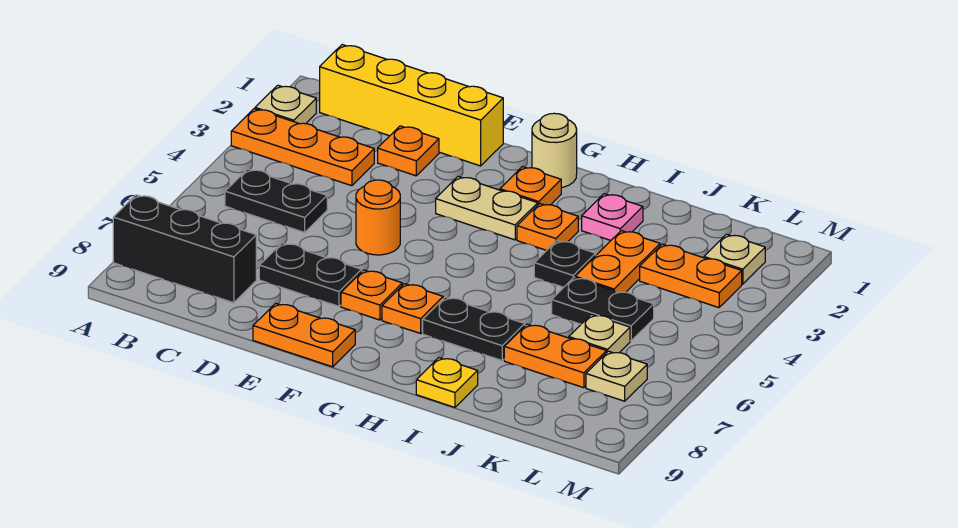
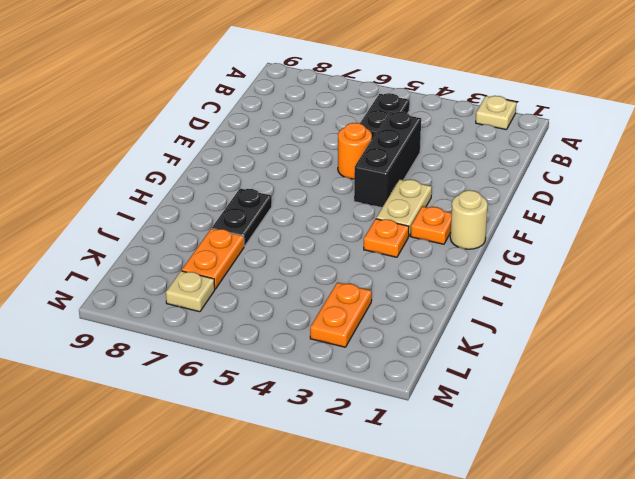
black brick D4:F4 level 1 -> black brick A8:C8 level 1
none -> orange plate A3:C3 level 1
none -> yellow brick B1:E1 level 1
none -> orange plate D2 level 1

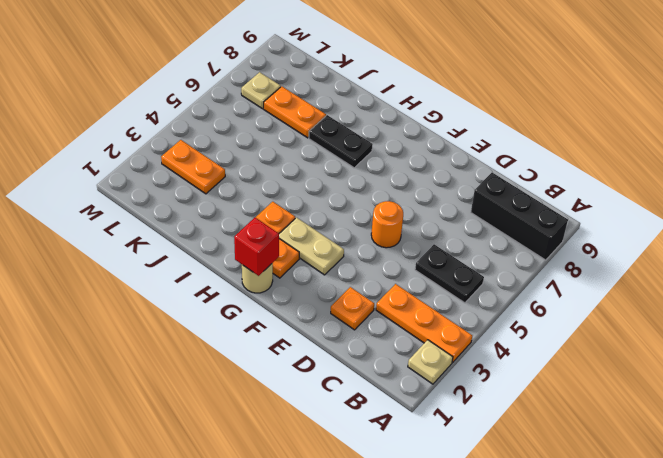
red brick G1 level 2 -> none
none -> yellow brick B1:E1 level 1
none -> black plate D7:E7 level 1
none -> orange plate E9:F9 level 1

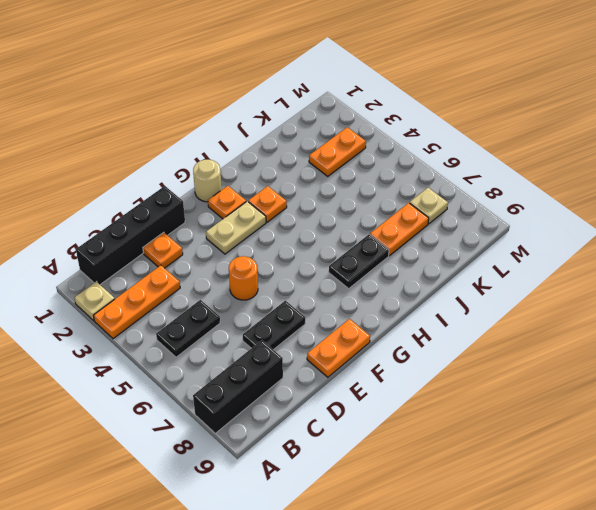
black brick B1:E1 level 1 -> yellow brick B1:E1 level 1
none -> orange plate F7 level 1
none -> orange plate G7 level 1
none -> pink plate I2 level 1

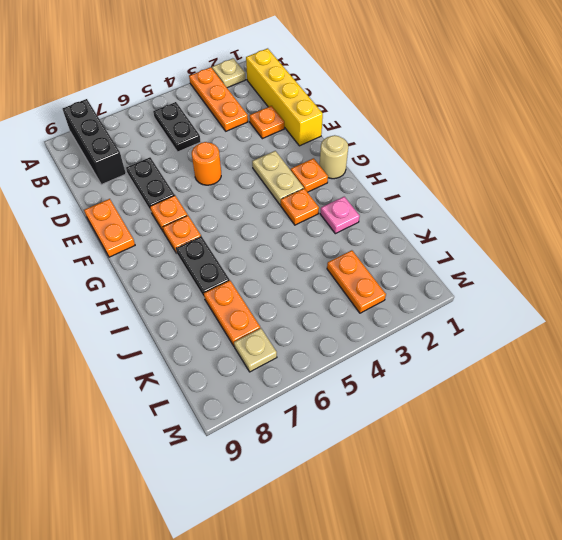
none -> black plate I4 level 1
none -> yellow plate I9 level 1
none -> orange plate J3:J4 level 1

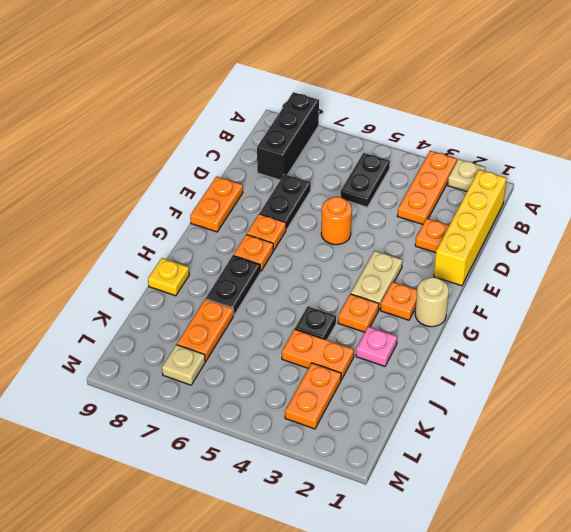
none -> black plate J5:K5 level 1
none -> tan plate K6 level 1
none -> tan plate L2 level 1

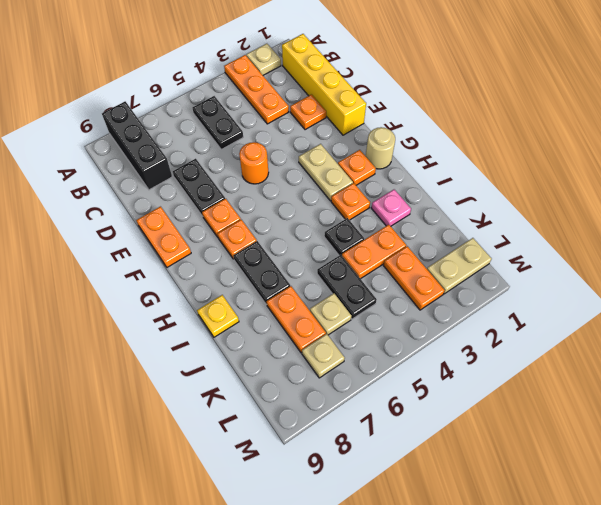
tan plate L1:L2 level 1 -> tan plate L2 level 1

